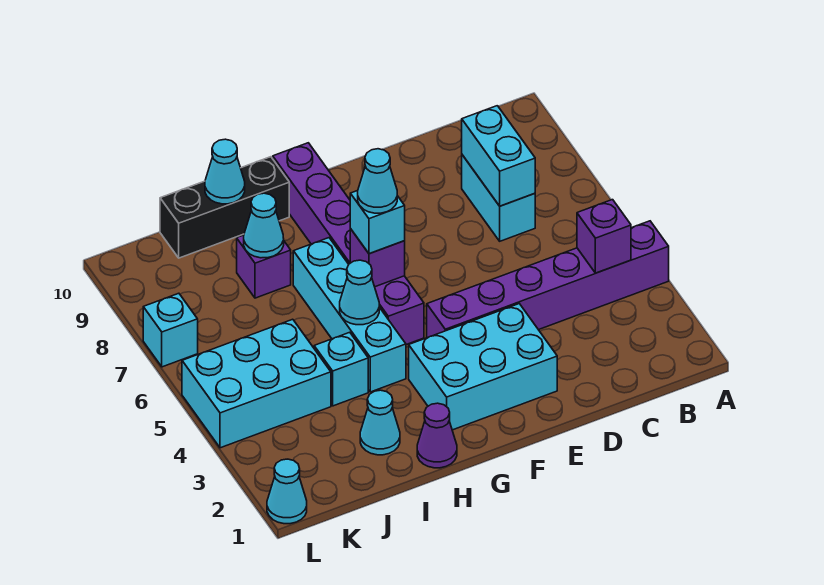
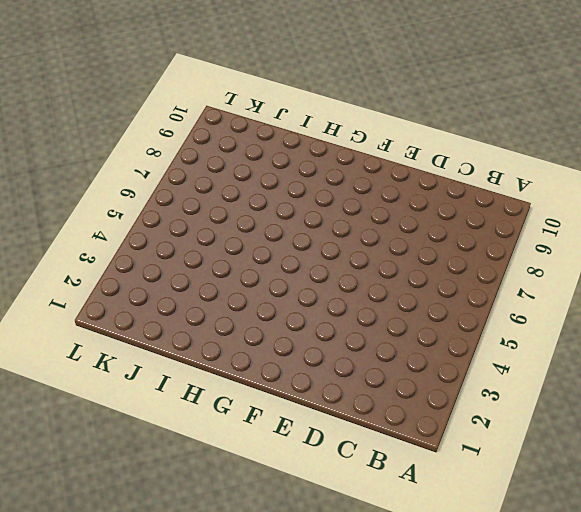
none -> purple brick A4:F4 level 1
none -> cyan brick C7:C8 level 1
none -> cyan brick E2:G3 level 1

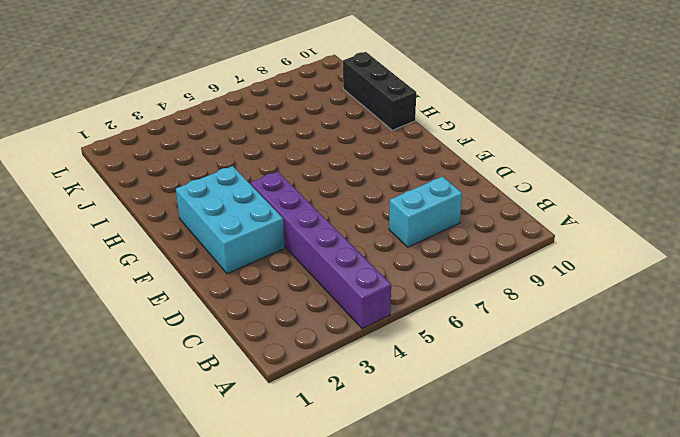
none -> purple brick G5:G10 level 1
none -> purple cone H1 level 1
none -> cyan brick H4:H7 level 1

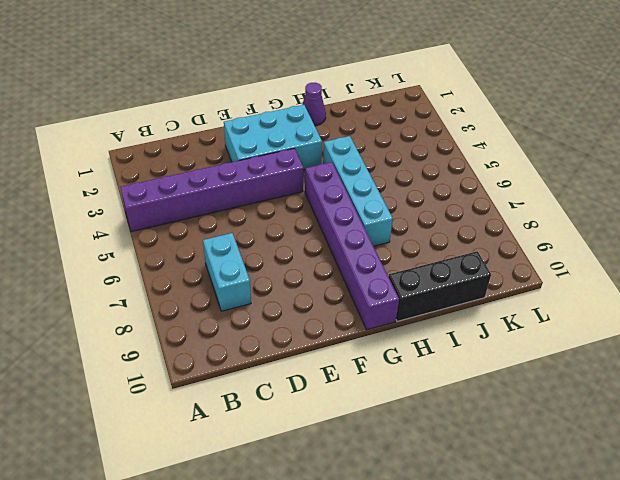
none -> cyan cone I2 level 1
none -> cyan brick I4 level 1
none -> purple brick I8 level 1

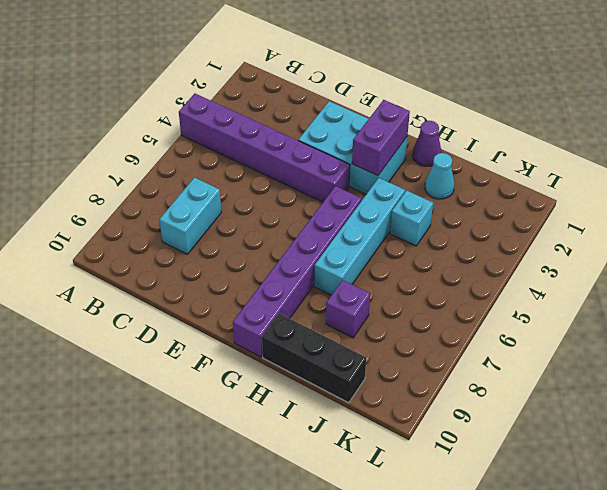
purple brick G2:G3 level 2 -> none
none -> cyan brick J4:L5 level 1
none -> cyan cone L1 level 1
none -> cyan brick L7 level 1

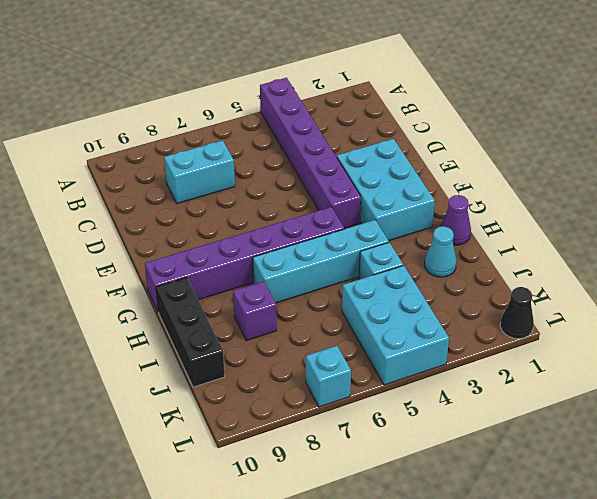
black cone L1 level 1 -> cyan cone L1 level 1
none -> purple brick B4 level 2
none -> cyan brick C7:C8 level 2
none -> purple brick G6 level 2

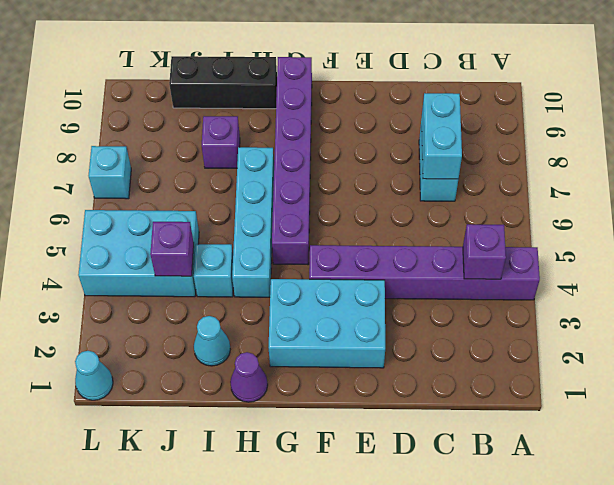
purple brick J4 level 2 -> purple brick G6 level 2
none -> cyan cone H5 level 2
none -> cyan cone I8 level 2
none -> cyan cone I10 level 2

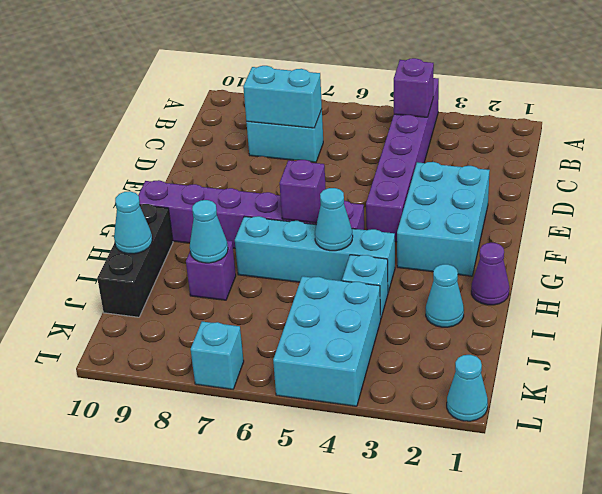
none -> cyan brick G6 level 3
none -> cyan cone G6 level 4

